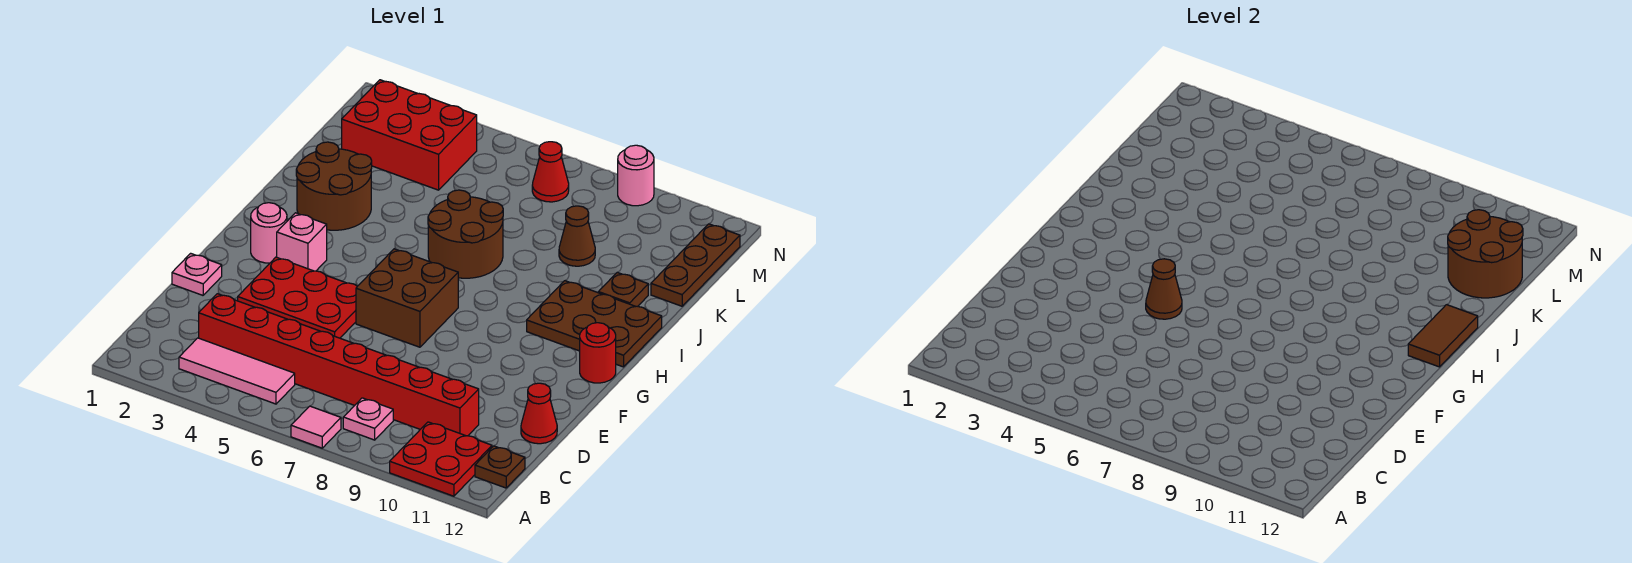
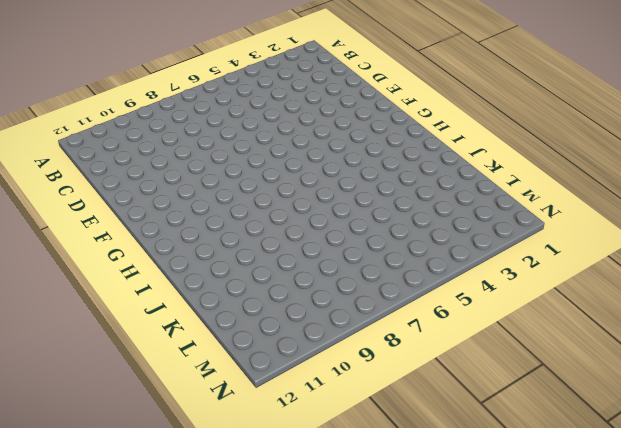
none -> pink tile A7 level 1
none -> red plate A10:B11 level 1
none -> pink tile B3:B5 level 1

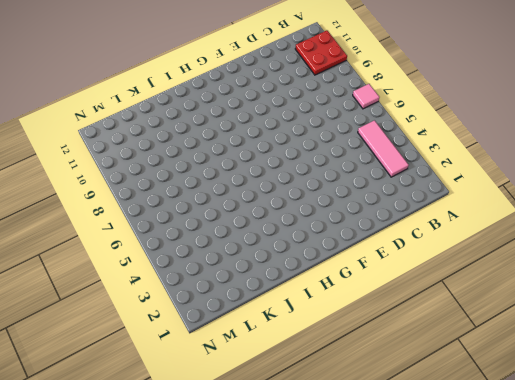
none -> pink plate B8 level 1
none -> brown plate B12 level 1
none -> red brick C3:C10 level 1

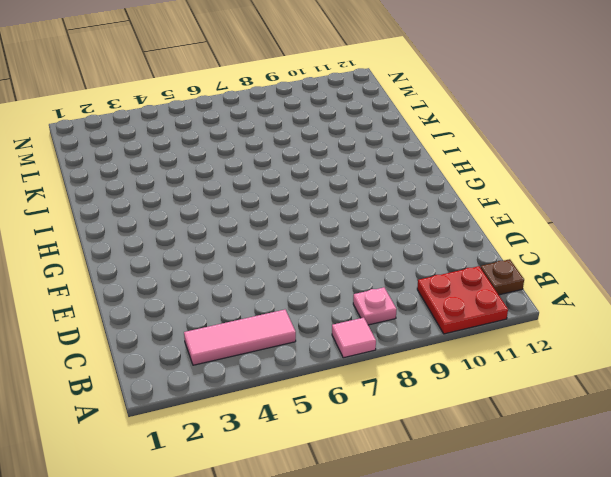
none -> red brick C3:C10 level 1
none -> red cone D12 level 1
none -> pink plate E1 level 1

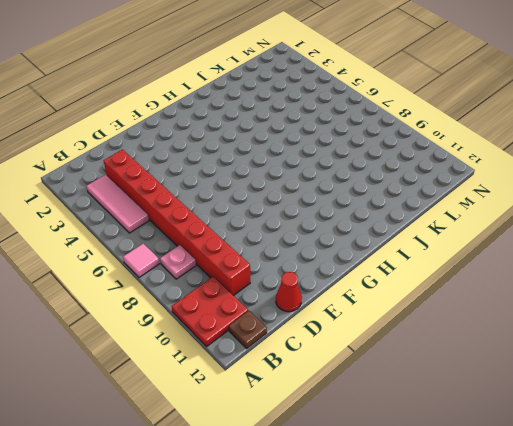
none -> pink plate E1 level 1
none -> red plate E3:F5 level 1
none -> brown brick F6:G7 level 1

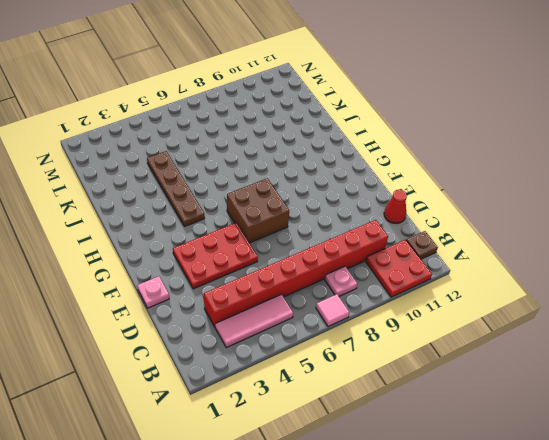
brown plate H4:K4 level 1 -> none
none -> pink round brick G2 level 1
none -> pink brick G3 level 1
none -> red round brick G12 level 1

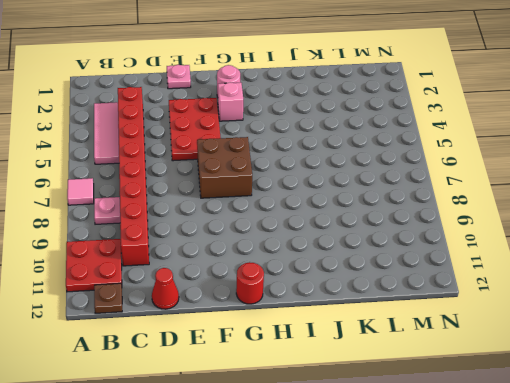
none -> brown plate H10:I12 level 1
none -> brown round brick I2:J3 level 1
none -> brown round brick I6:J7 level 1

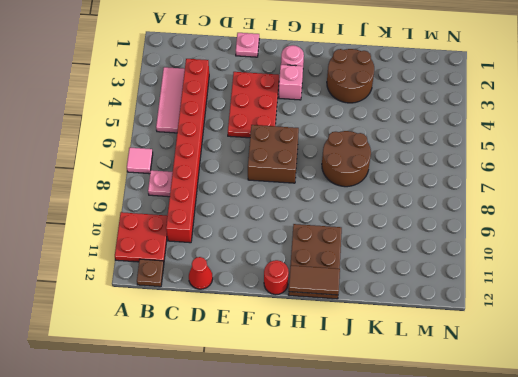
none -> brown plate J11 level 1
none -> brown cone K9 level 1
none -> brown plate K12:M12 level 1

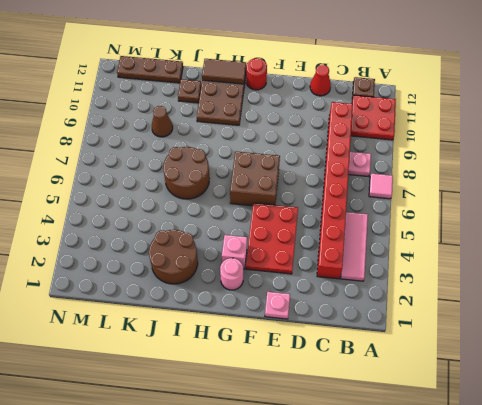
none -> red brick L2:M4 level 1
none -> red cone M7 level 1
none -> pink round brick N9 level 1

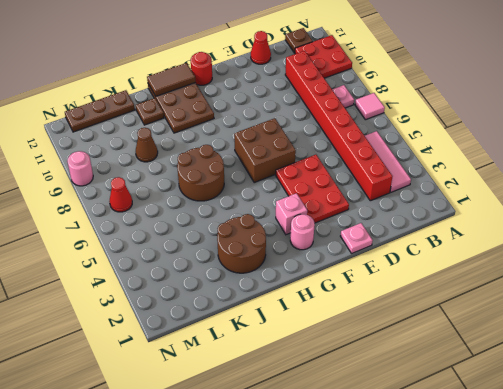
none -> red brick L2:M4 level 1
none -> brown cone F5 level 2
none -> brown round brick K11:L12 level 2

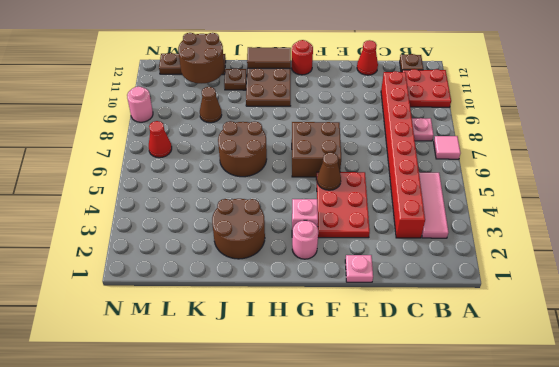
none -> red brick L2:M4 level 1

